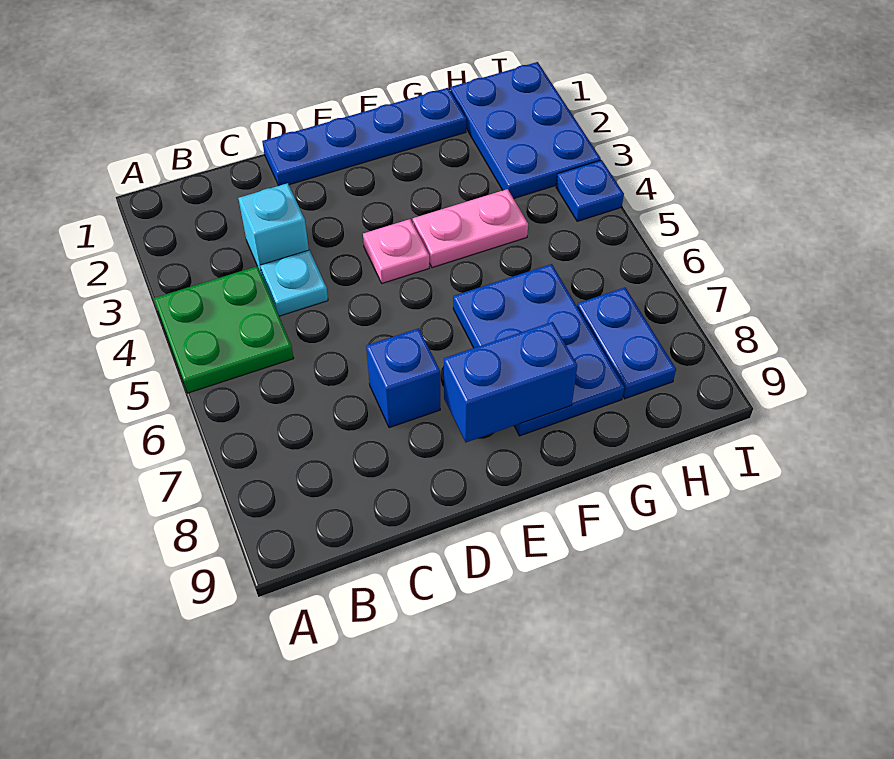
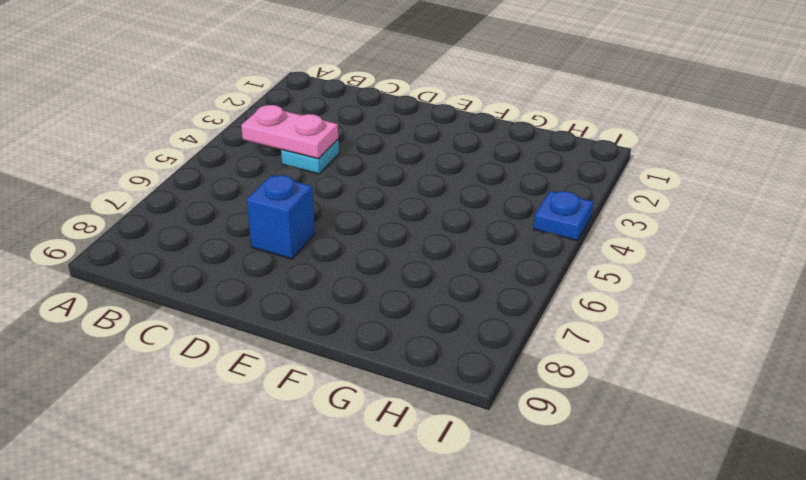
pink plate B4:C4 level 2 -> pink plate F4:G4 level 1
none -> green plate A4:B5 level 1
none -> cyan brick C3 level 1
none -> blue plate D1:G1 level 1

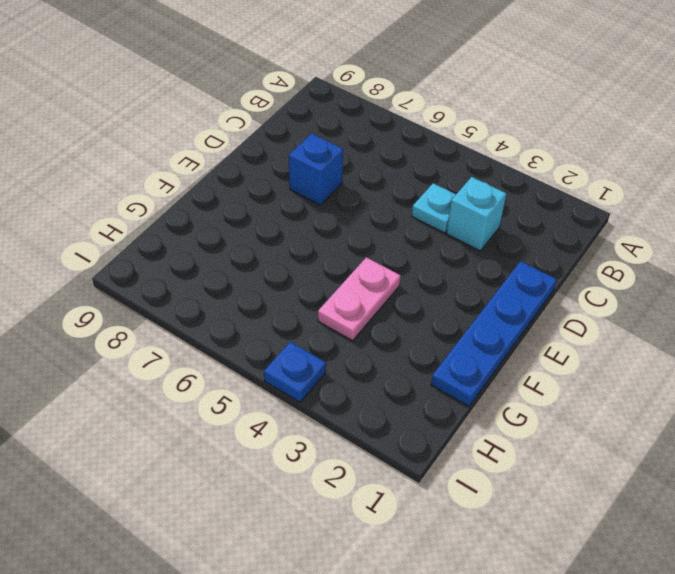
none -> green plate A4:B5 level 1
none -> pink plate E4 level 1
none -> blue plate F6:G8 level 1

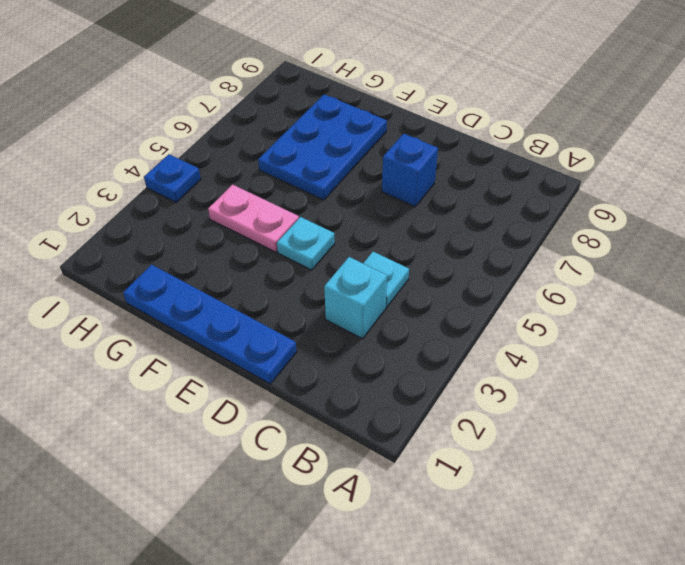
cyan plate E4 level 1 -> pink plate E4 level 1
none -> green plate A4:B5 level 1
none -> blue plate H1:I3 level 1
none -> blue plate H7:H8 level 1

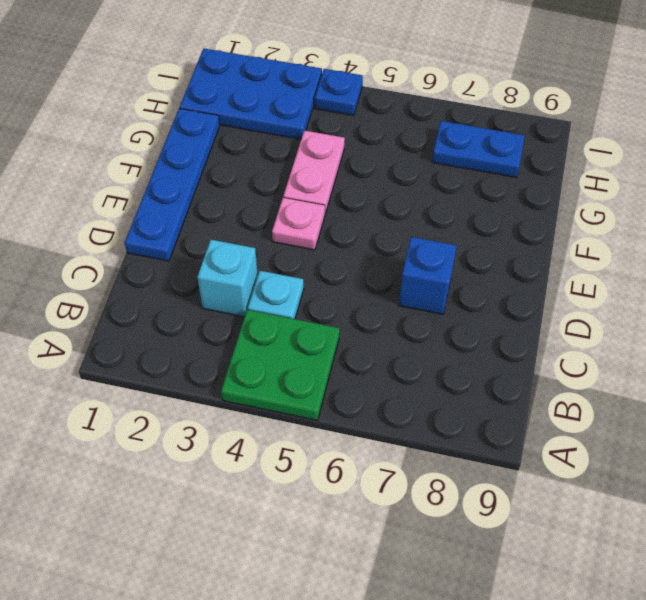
none -> blue plate F6:G8 level 1
none -> blue brick E8:F8 level 2

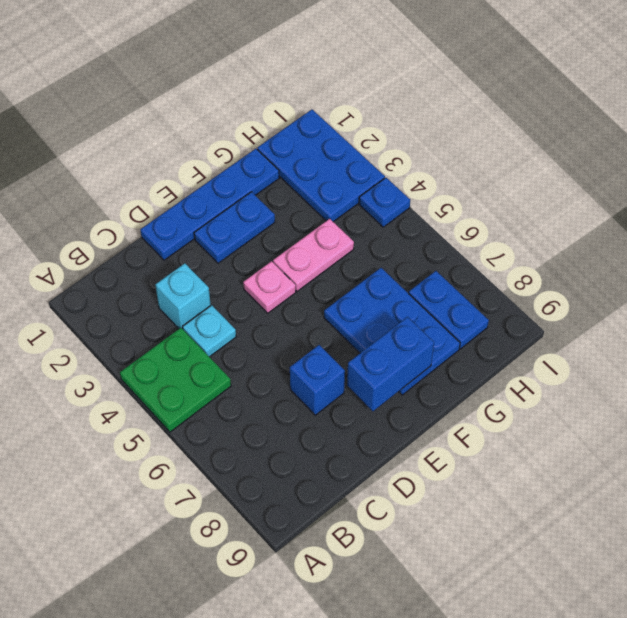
blue plate E2:F2 level 1 -> none

